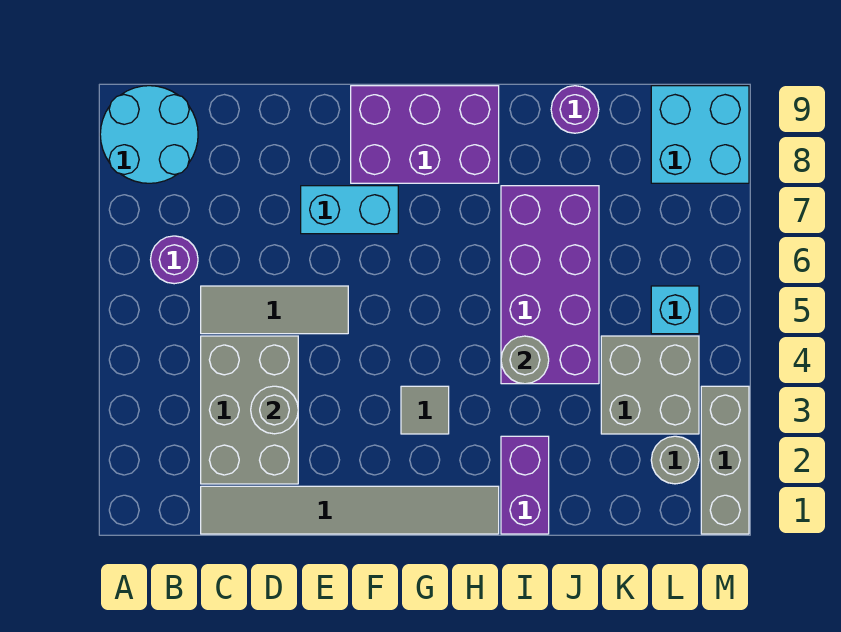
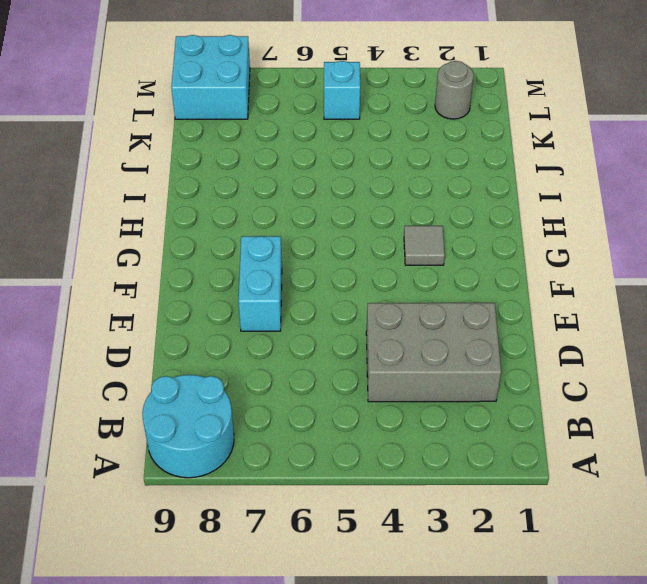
none -> purple round brick B6 level 1
none -> grey tile C1:H1 level 1
none -> grey tile C5:E5 level 1

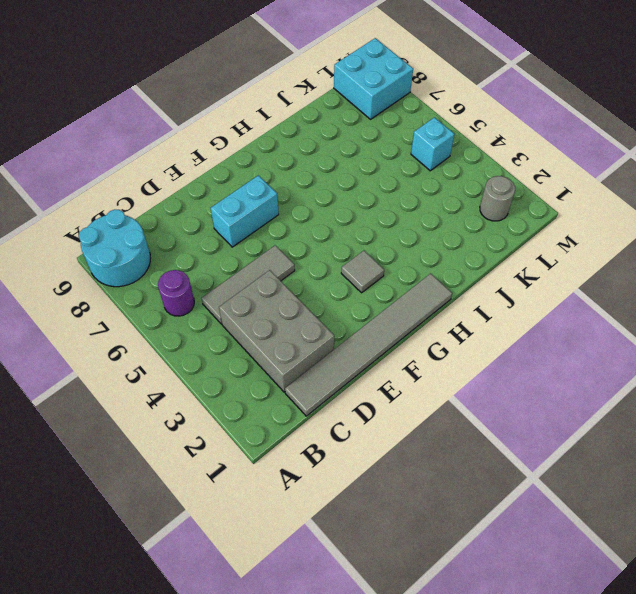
none -> purple brick F8:H9 level 1
none -> purple brick I1:I2 level 1
none -> purple brick I4:J7 level 1

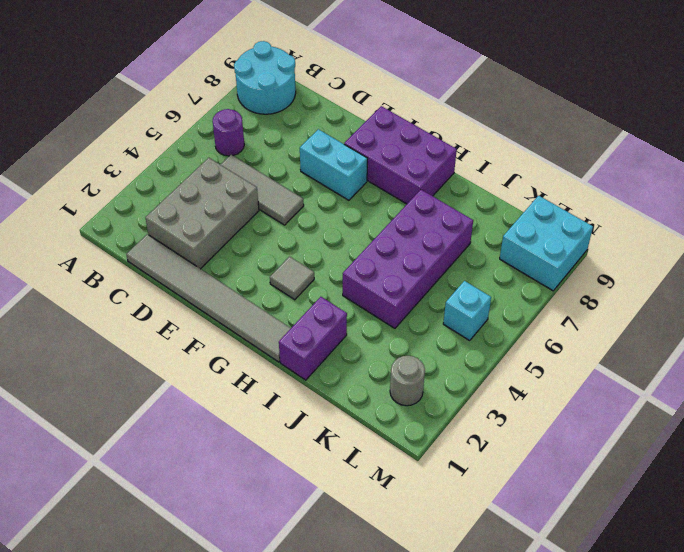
none -> purple round brick J9 level 1
none -> grey brick K3:L4 level 1
none -> grey brick M1:M3 level 1

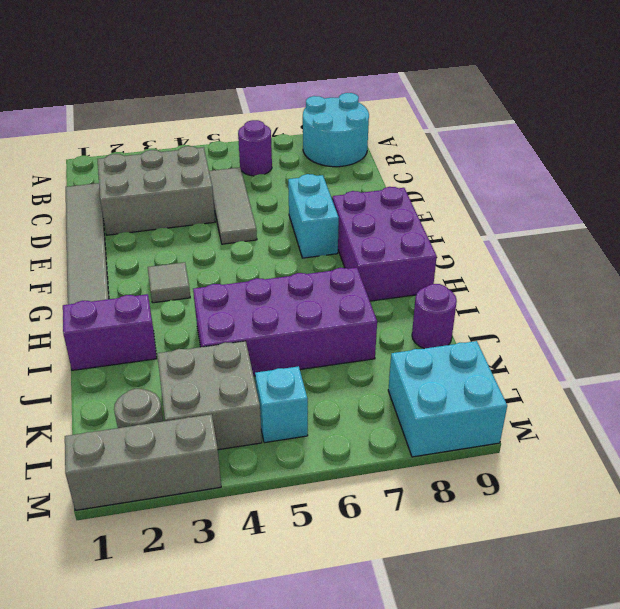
none -> grey round brick D3 level 2
none -> grey round brick I4 level 2

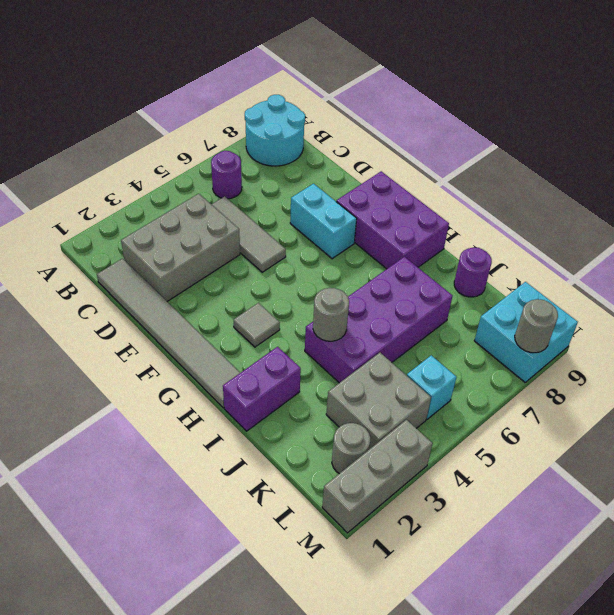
grey round brick M8 level 2 -> grey round brick D3 level 2

